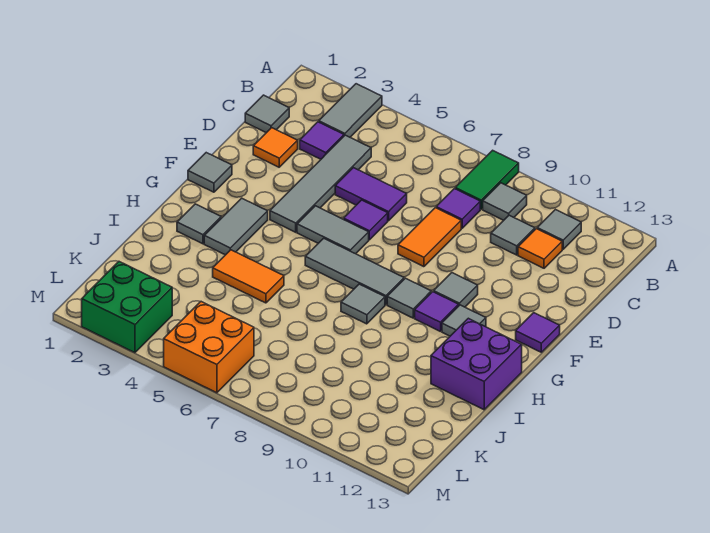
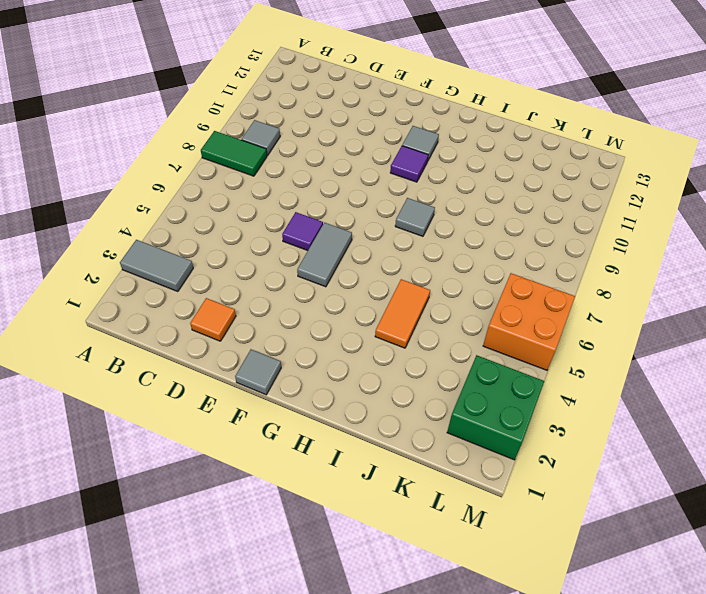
none -> grey tile B11 level 1
none -> grey tile C1 level 1
none -> purple tile C3 level 1

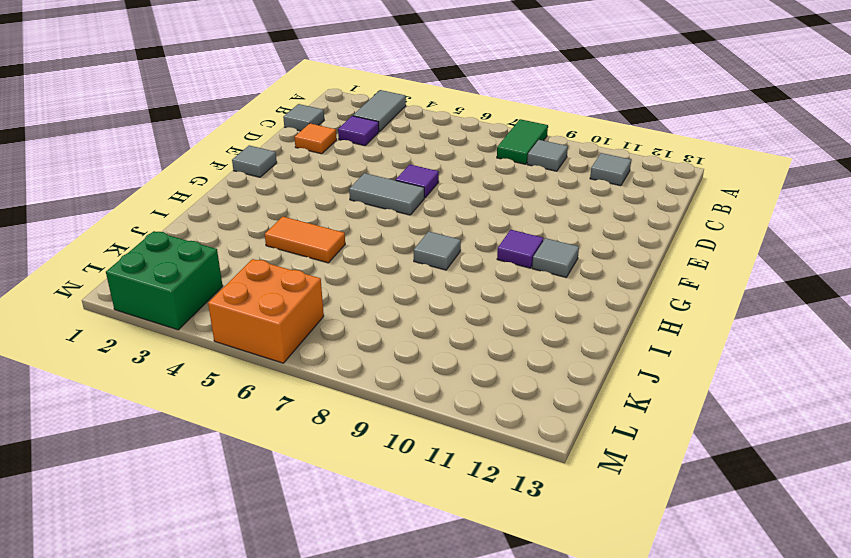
none -> grey tile C4:F4 level 1
none -> purple tile C8 level 1
none -> grey tile C10 level 1

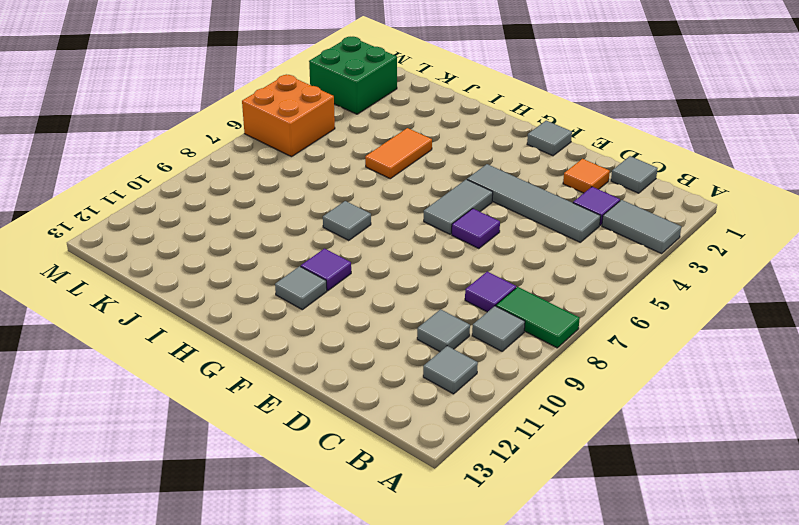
none -> orange tile C11 level 1
none -> purple tile D5:D6 level 1
none -> orange tile D8:E8 level 1

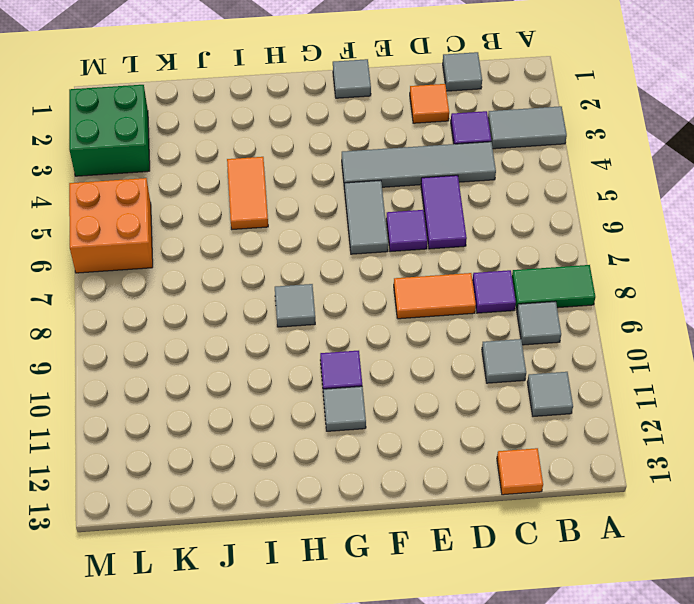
orange tile C13 level 1 -> orange tile C11 level 1
none -> grey tile F10 level 1
none -> purple tile F13 level 1
none -> grey tile G3:H3 level 1

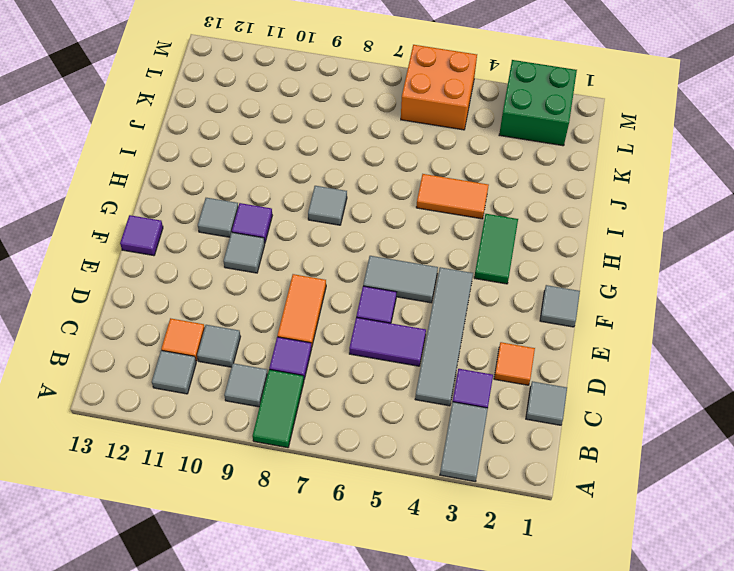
green tile G3:H3 level 1 -> grey tile G3:H3 level 1
none -> grey tile G6:G8 level 1
none -> grey tile G9 level 1
none -> grey tile H2 level 1

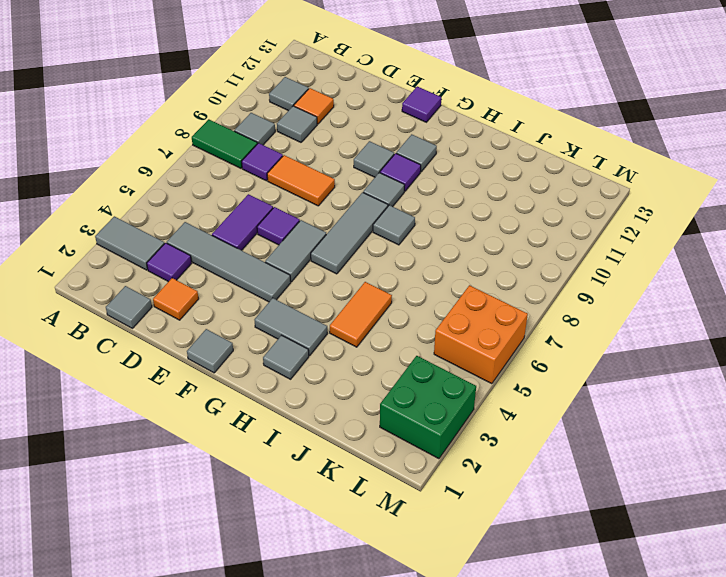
none -> purple brick H12:I13 level 1

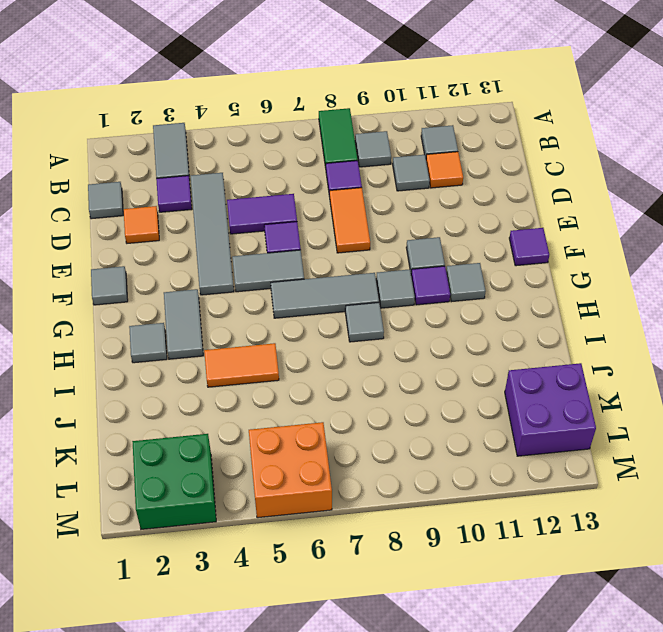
purple brick K12:L13 level 1 -> purple brick H12:I13 level 1

